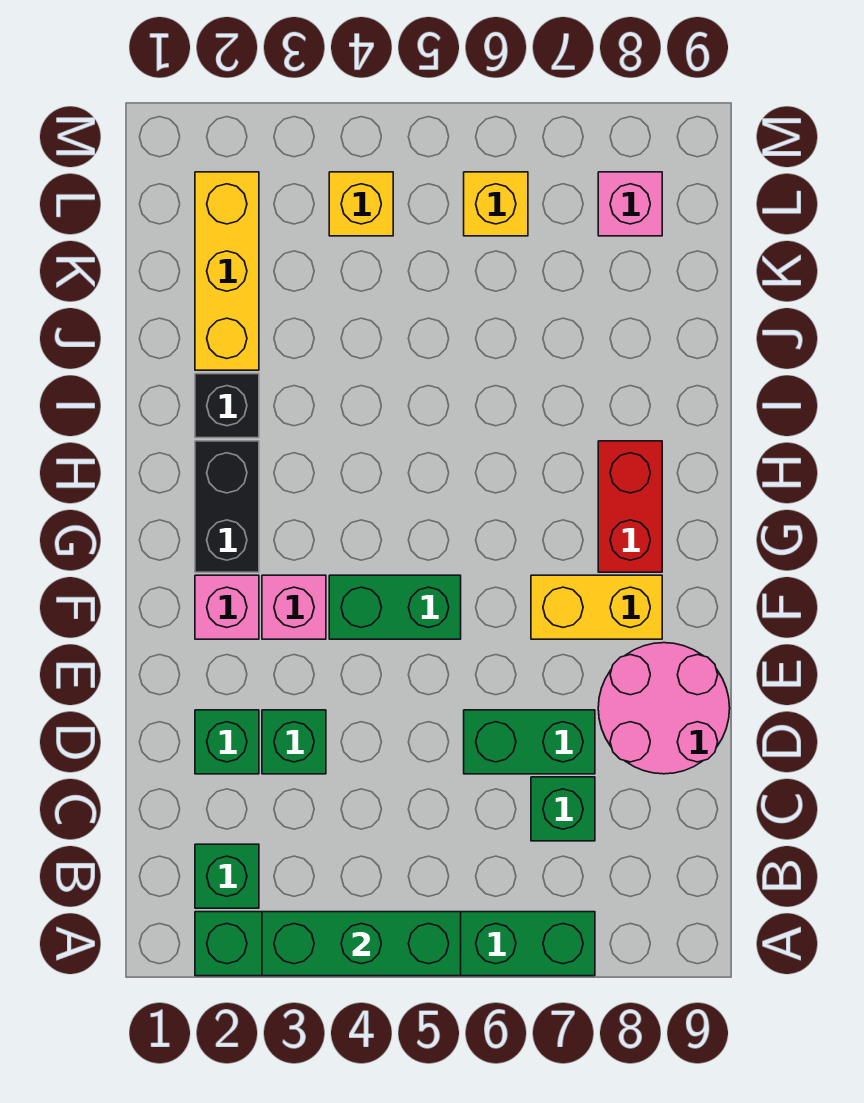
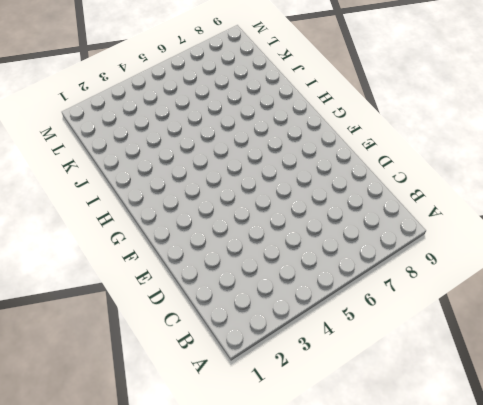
none -> green brick A2:A7 level 1
none -> green brick B2 level 1
none -> green brick C7 level 1

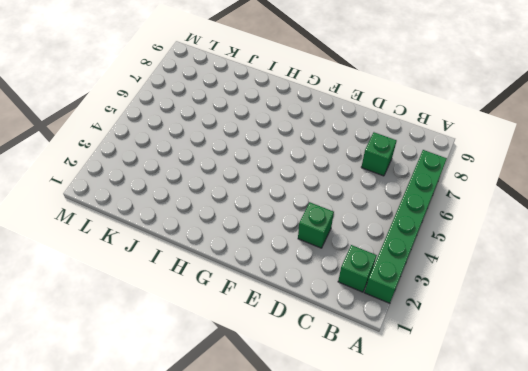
none -> green brick D2 level 1
none -> green brick D6:D7 level 1
none -> pink round brick D8:E9 level 1

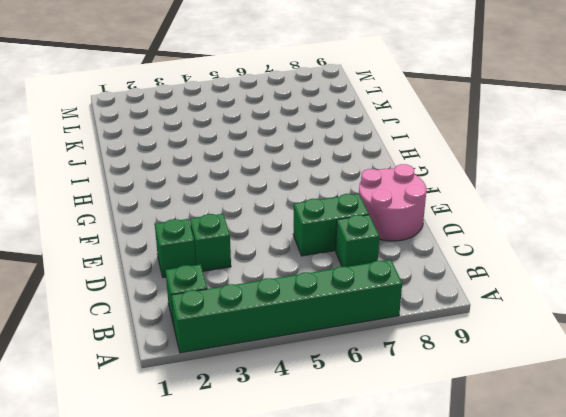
none -> pink brick F2 level 1
none -> pink brick F3 level 1
none -> green brick F4:F5 level 1

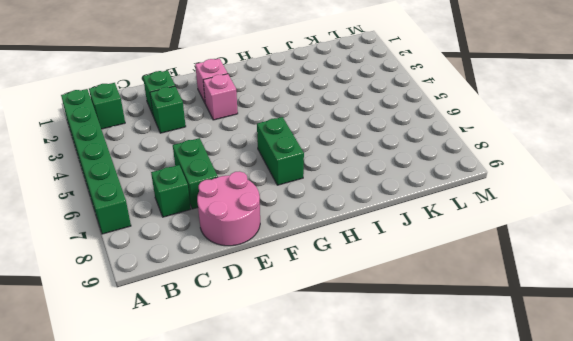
green brick G6:G7 level 1 -> green brick F4:F5 level 1
none -> yellow brick F7:F8 level 1
none -> black brick G2:H2 level 1
none -> red brick G8:H8 level 1

